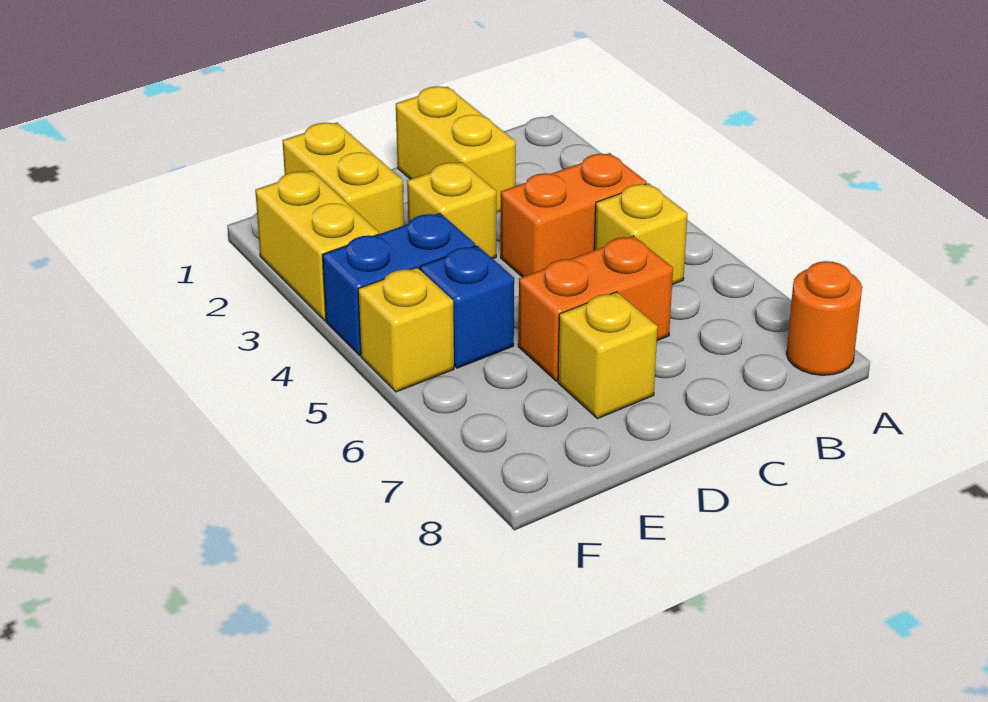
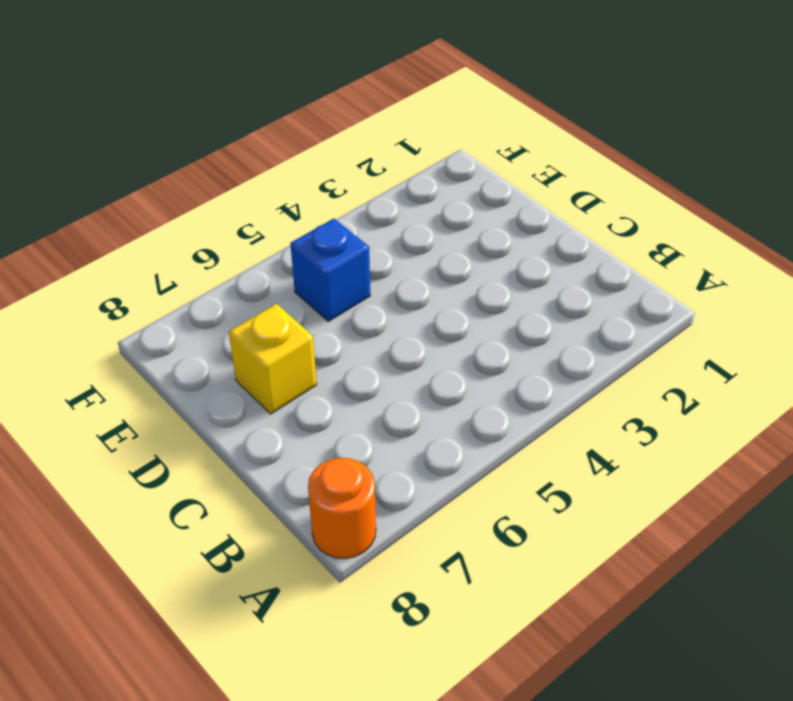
none -> orange brick B4:C4 level 1
none -> yellow brick B5 level 1
none -> yellow brick C1:C2 level 1

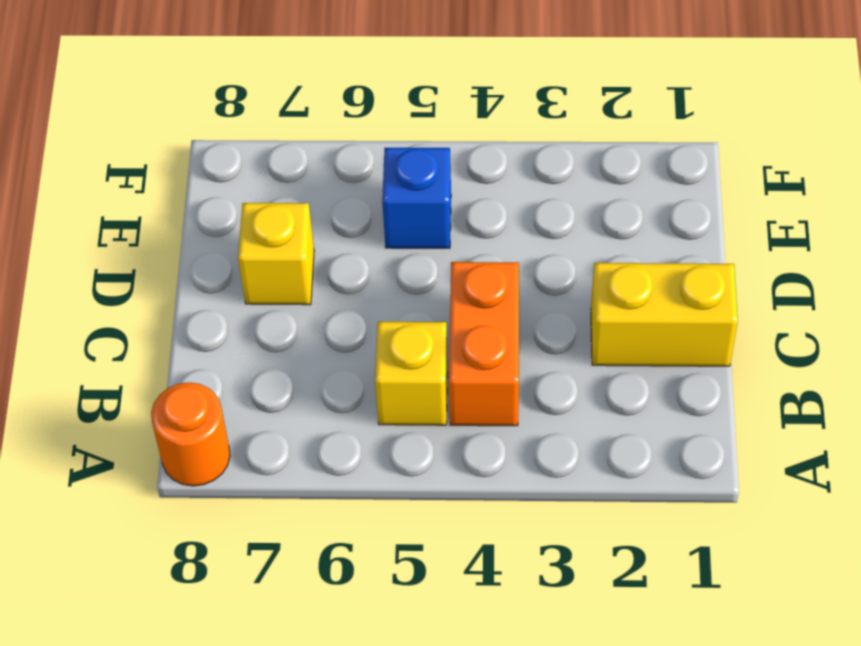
none -> orange brick C6:D6 level 1
none -> yellow brick D3 level 1
none -> yellow brick E1:E2 level 1

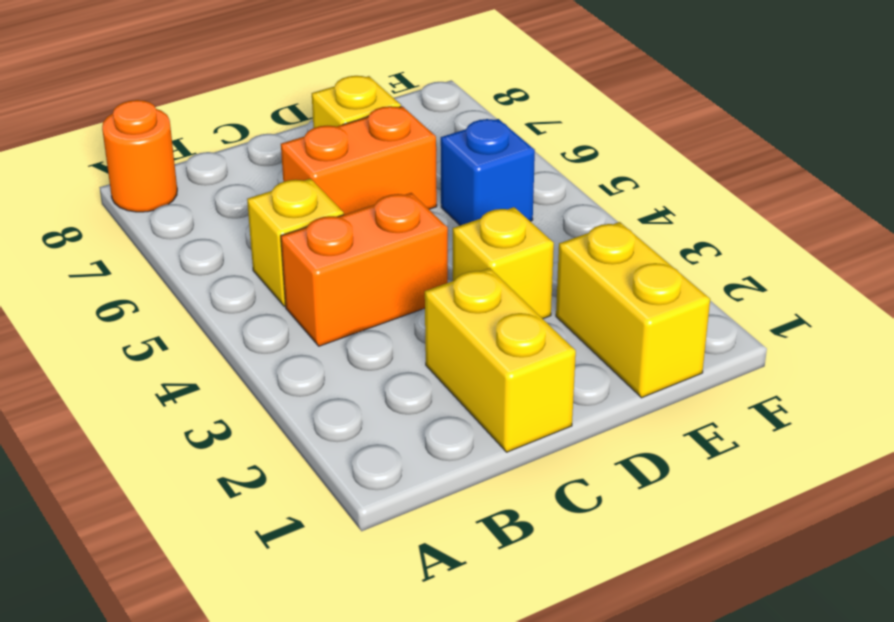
none -> blue brick E4:F4 level 1
none -> yellow brick F2:F3 level 1
none -> yellow brick F5 level 1

